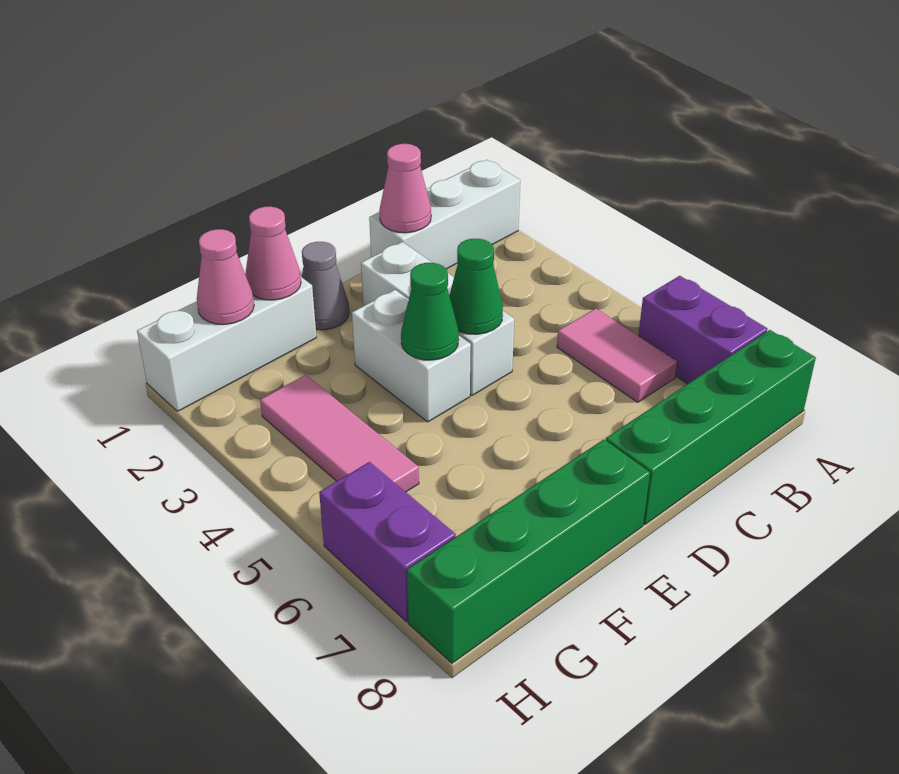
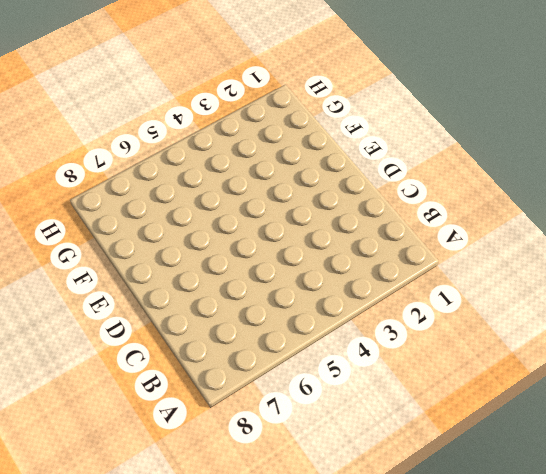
none -> white brick A1:C1 level 1
none -> purple brick A6:A7 level 1
none -> green brick A8:D8 level 1

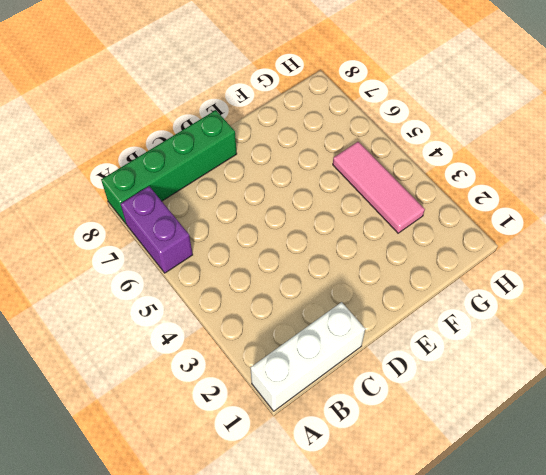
none -> pink tile B5:B6 level 1
none -> white brick D2:D4 level 1
none -> grey cone E1 level 1

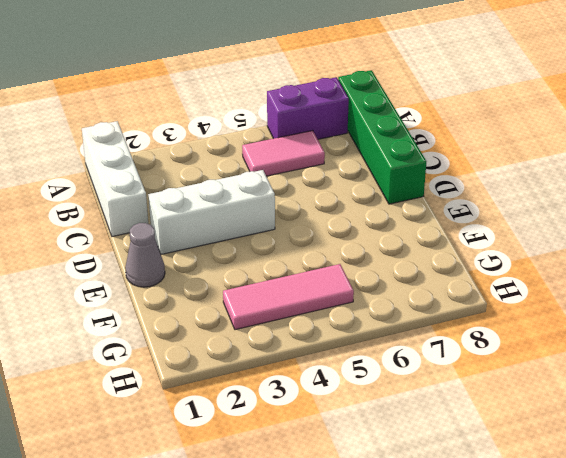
none -> white brick E3:E4 level 1
none -> green brick E8:H8 level 1
none -> white brick F1:H1 level 1

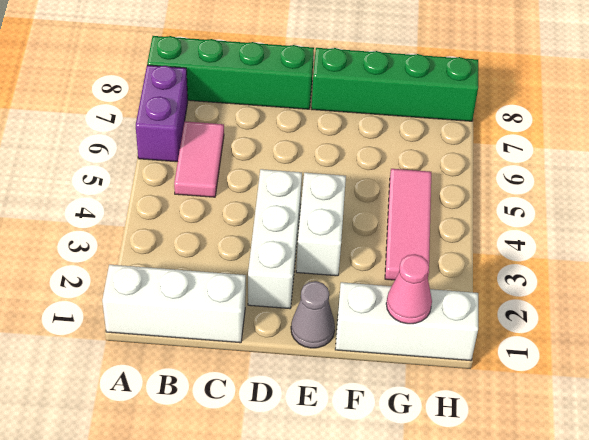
none -> purple brick H6:H7 level 1
none -> pink cone C1 level 2
none -> green cone D4 level 2

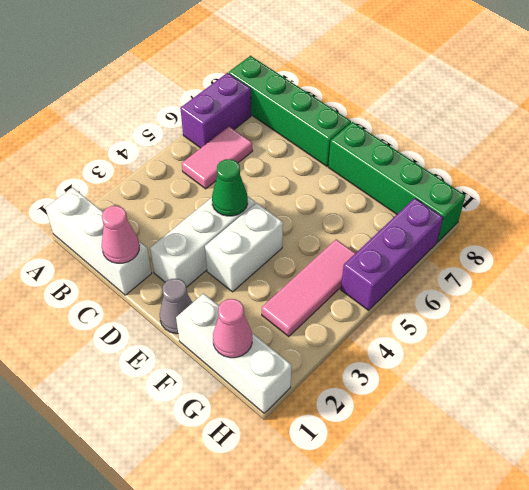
purple brick H5:H7 level 1 -> purple brick H6:H7 level 1
none -> green cone E4 level 2
none -> pink cone F1 level 2

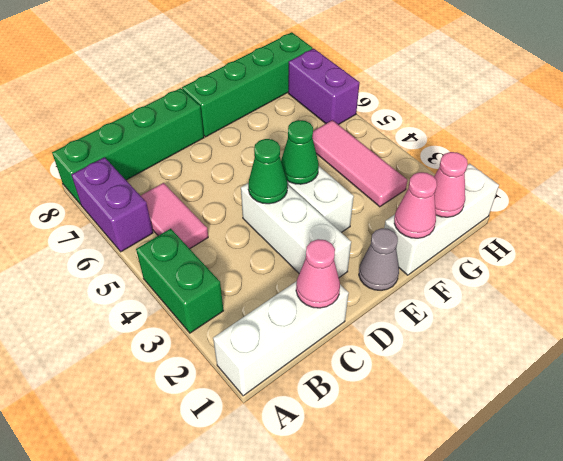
green brick A3:A4 level 1 -> none

